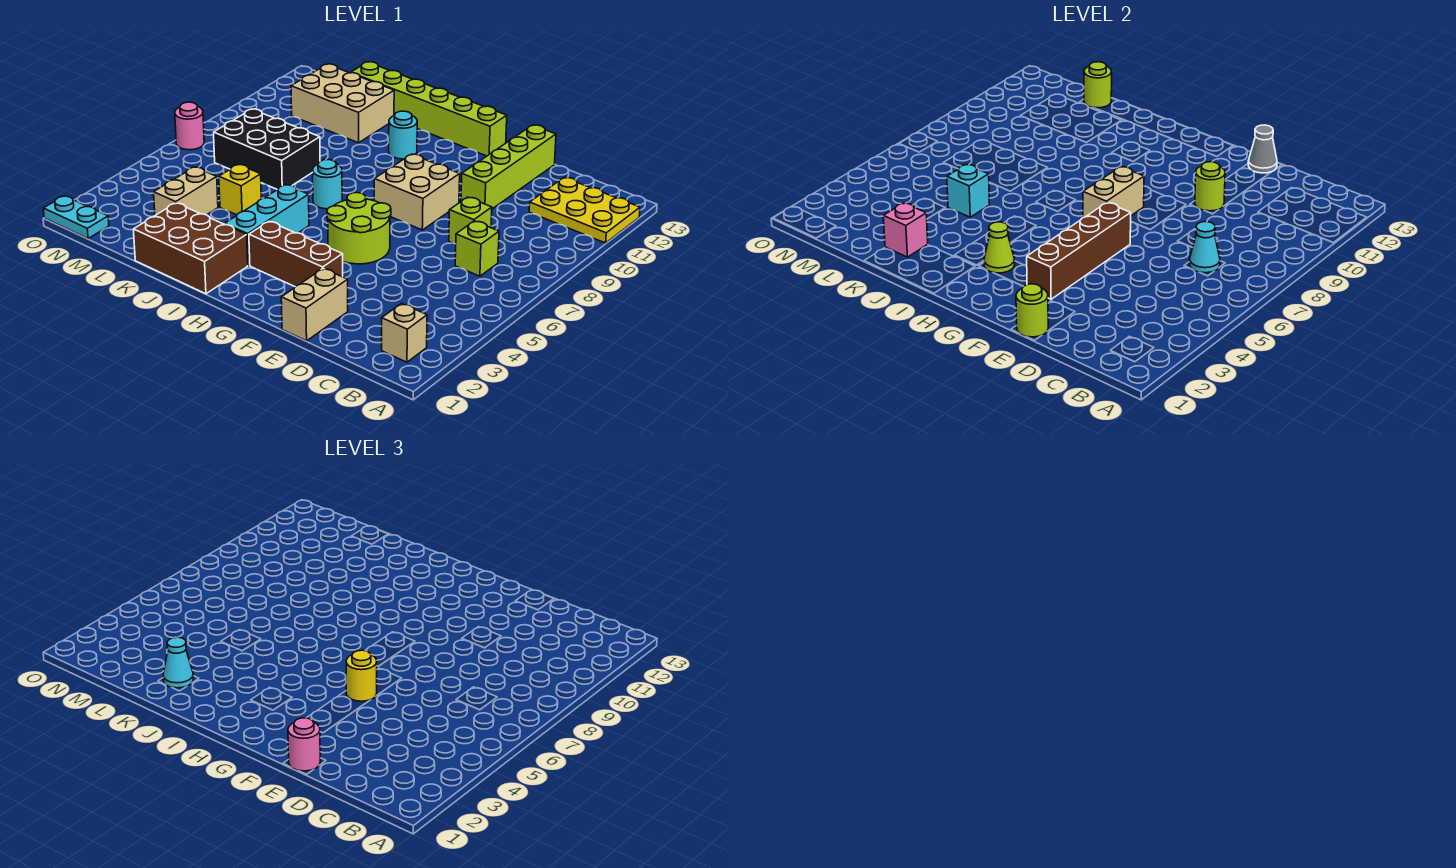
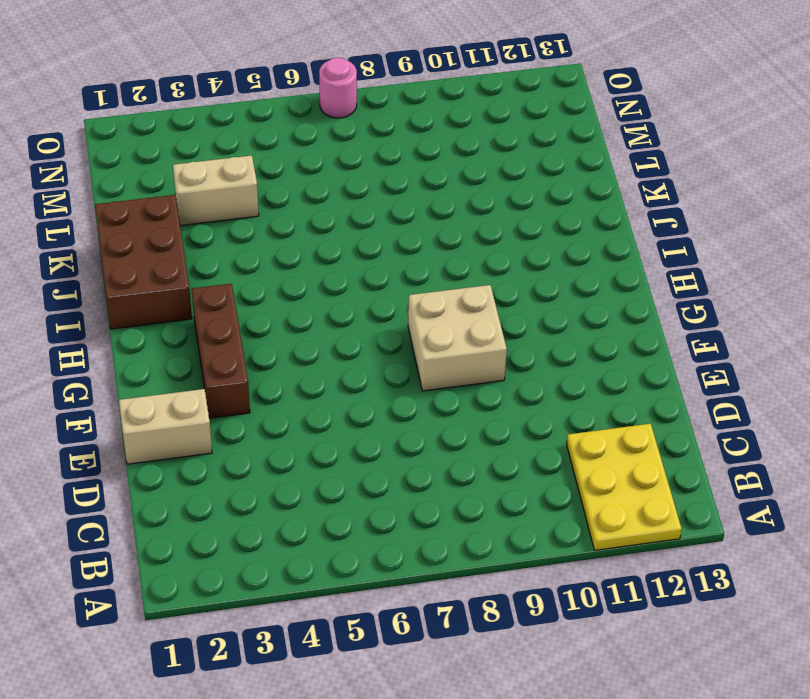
none -> tan brick B2 level 1
none -> lime brick C7 level 1
none -> lime brick D8 level 1
none -> lime brick E10:E13 level 1

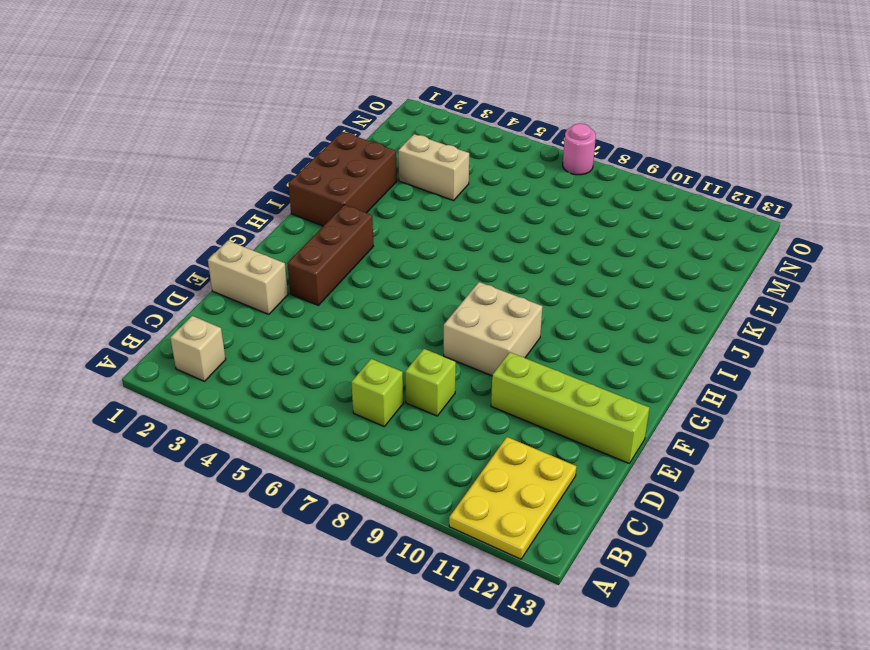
none -> lime round brick F5:G6 level 1
none -> lime brick G13:L13 level 1
none -> cyan brick I3:I5 level 1
none -> cyan round brick I7 level 1

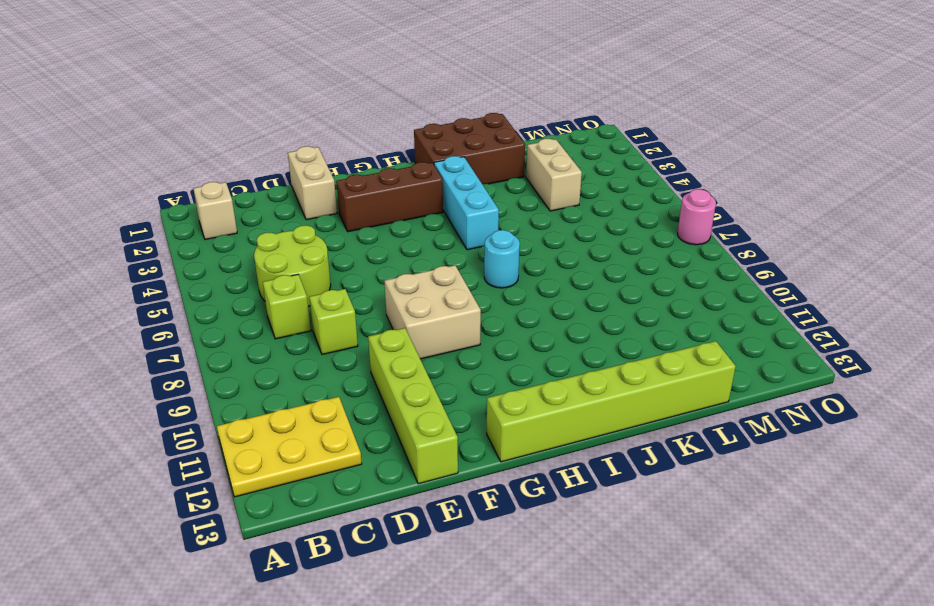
lime round brick C5:D6 level 1 -> lime round brick F5:G6 level 1
none -> cyan round brick I11 level 1
none -> yellow brick K5 level 1
none -> black brick K7:M8 level 1
none -> tan brick K11:M12 level 1

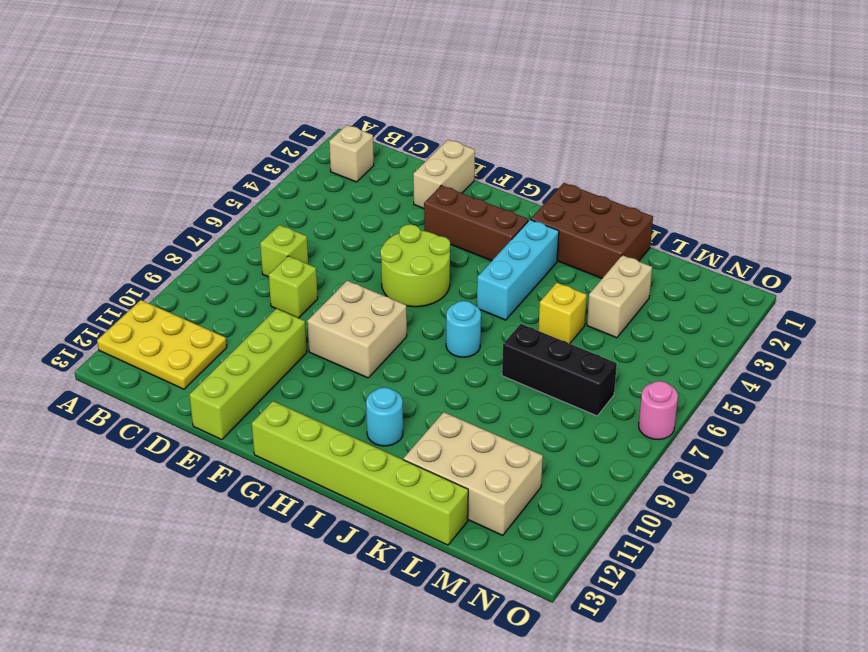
black brick K7:M7 level 1 -> black brick K7:M8 level 1
none -> cyan plate N1:O1 level 1
none -> cyan cone C7 level 2
none -> lime round brick E1 level 2
none -> lime round brick E10 level 2

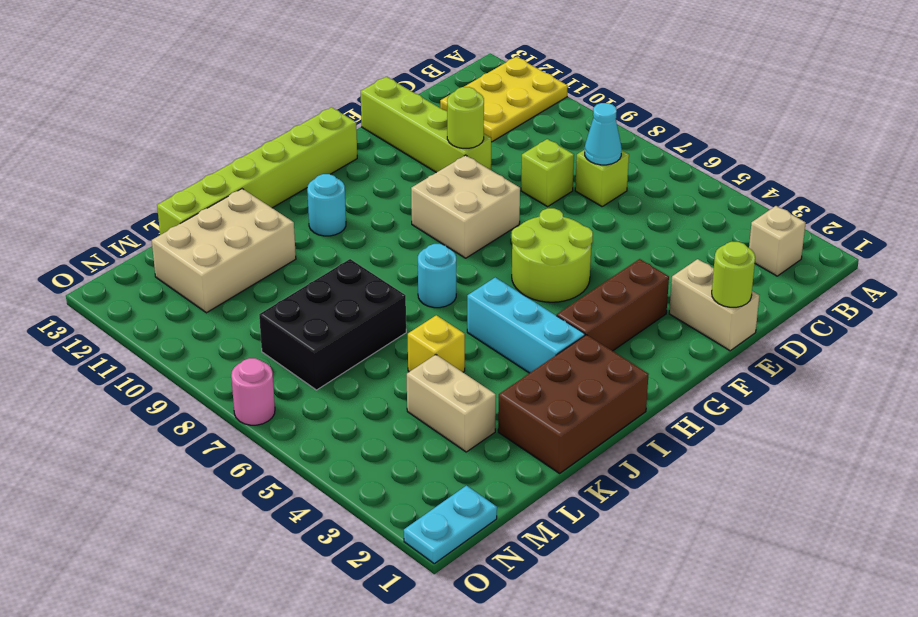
none -> grey cone E13 level 2
none -> brown brick F3:F6 level 2
none -> tan brick G7:G8 level 2
none -> lime cone H3 level 2

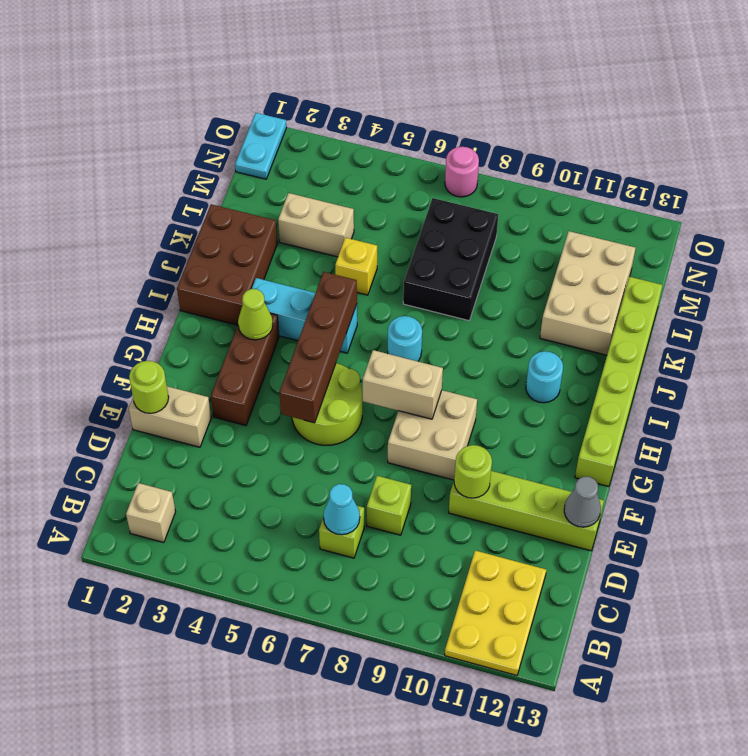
brown brick F5:I5 level 2 -> brown brick F3:F6 level 2
none -> pink brick K2 level 2
none -> cyan brick K5 level 2
none -> lime round brick L13 level 2
none -> pink round brick E1 level 3

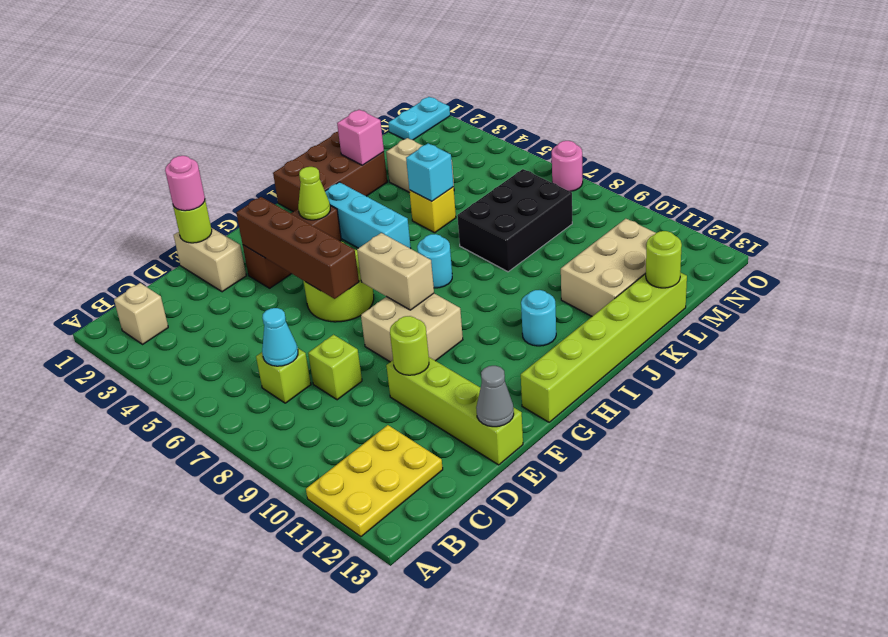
none -> yellow round brick F5 level 3
none -> cyan cone K2 level 3

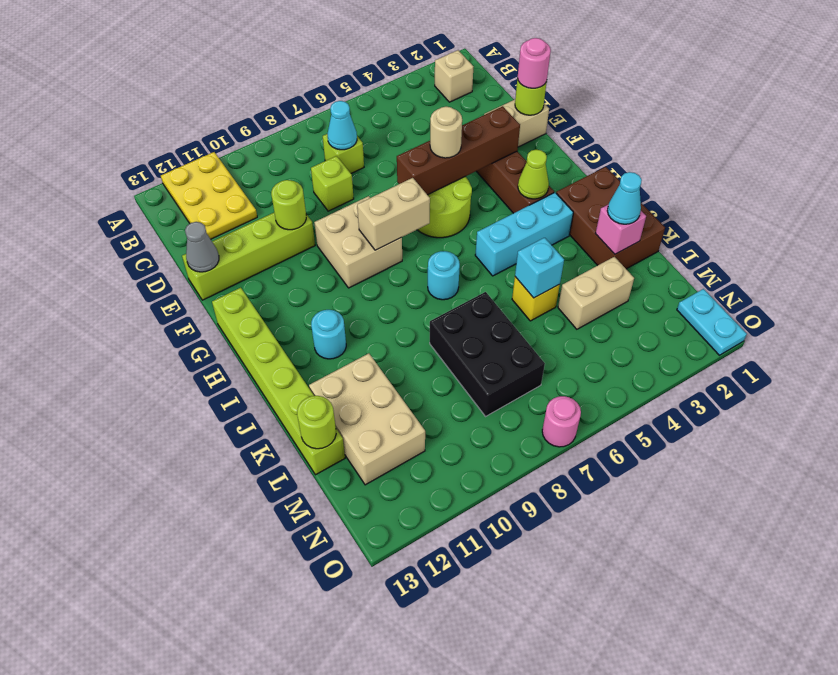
tan round brick F5 level 3 -> yellow round brick F5 level 3

